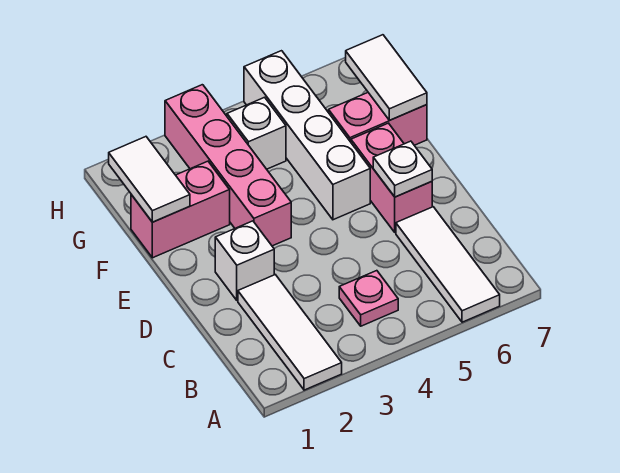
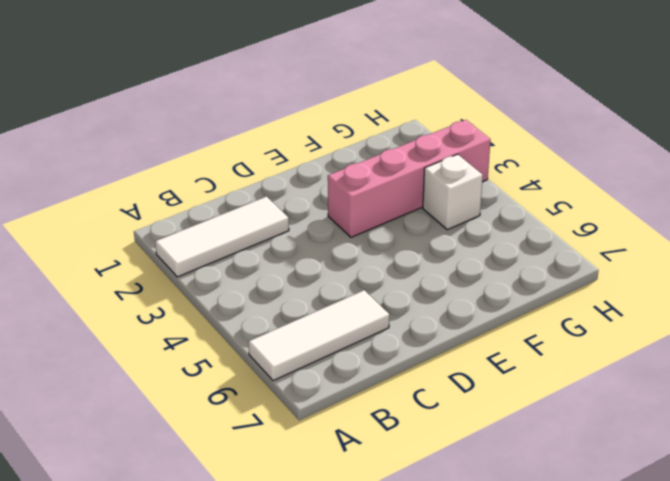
none -> pink plate B4 level 1
none -> white brick D2 level 1
none -> pink brick D6:E6 level 1

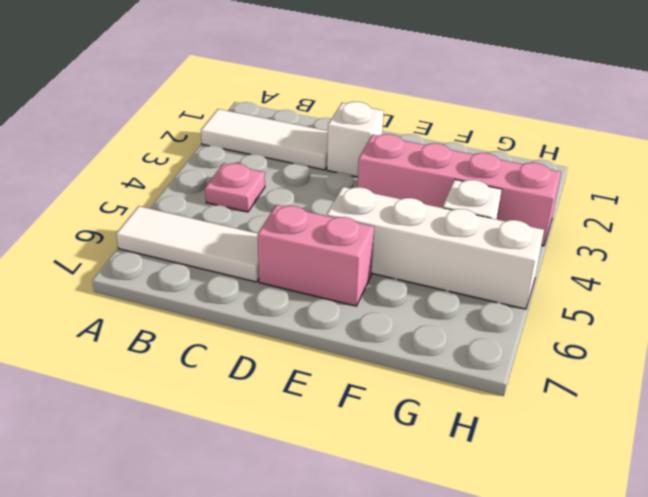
none -> pink brick F1:F2 level 1
none -> pink brick F6:F7 level 1
none -> white plate D6 level 2

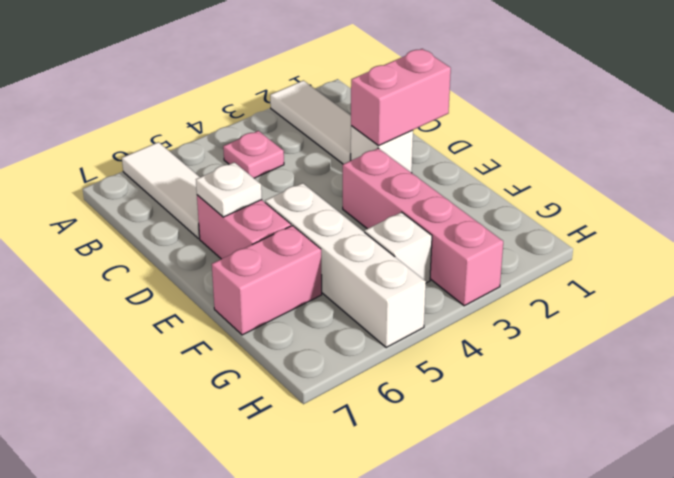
pink brick D1:D2 level 2 -> pink brick F1:F2 level 1
none -> white tile F1:G1 level 2
none -> white tile F7:G7 level 2

